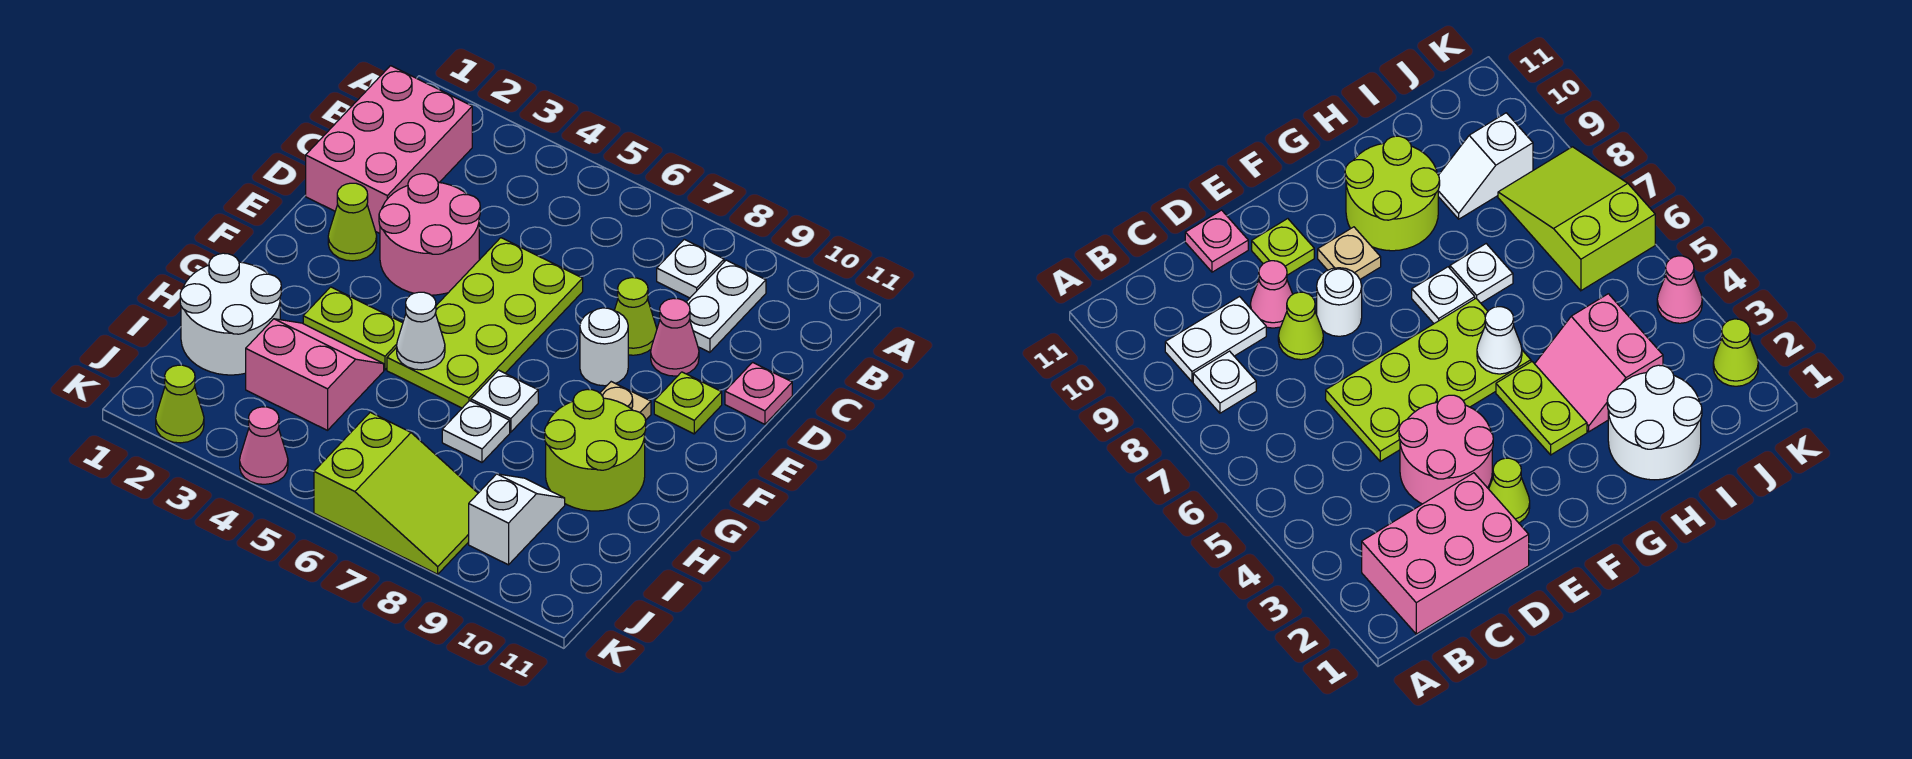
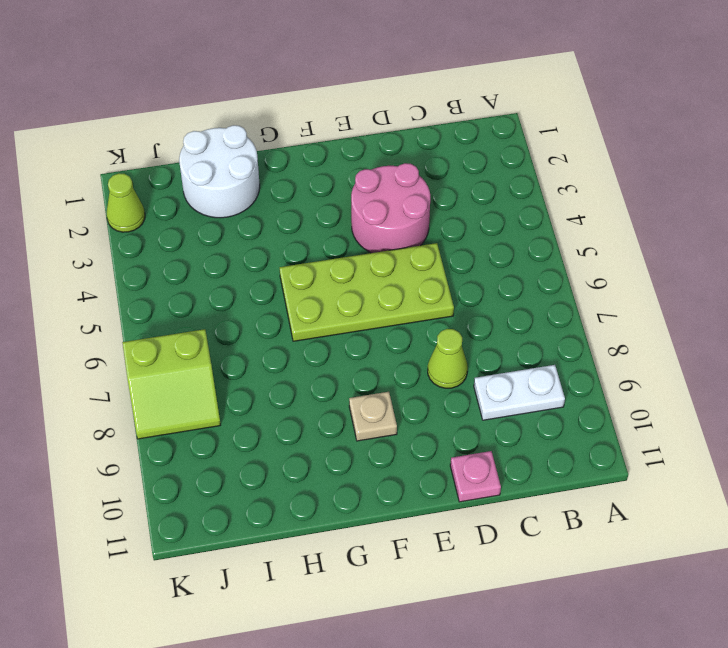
lime slope J7:K8 level 1 top 7 -> lime slope J6:K8 level 1 top 6
none -> pink brick B1:D2 level 1
none -> white plate B8 level 1
none -> pink cone D9 level 1

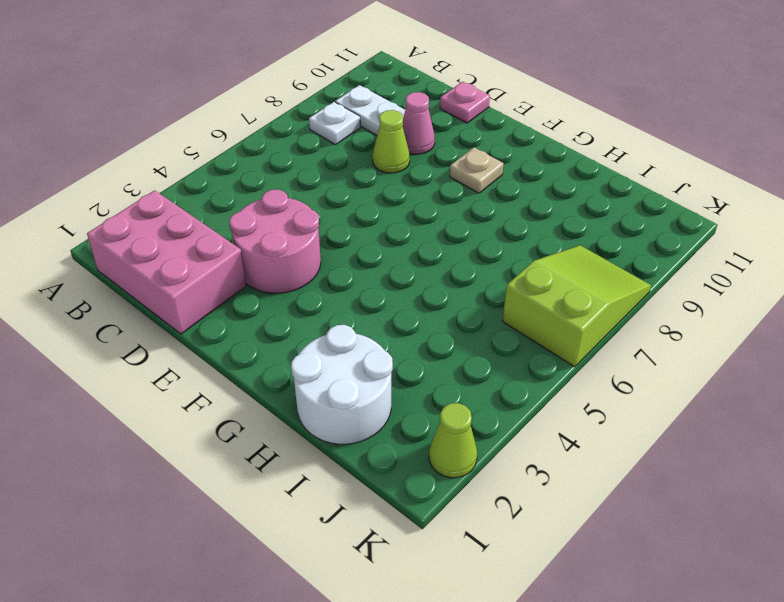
none -> lime plate D5:G6 level 1
none -> lime cone E2 level 1
none -> white round brick E8 level 1

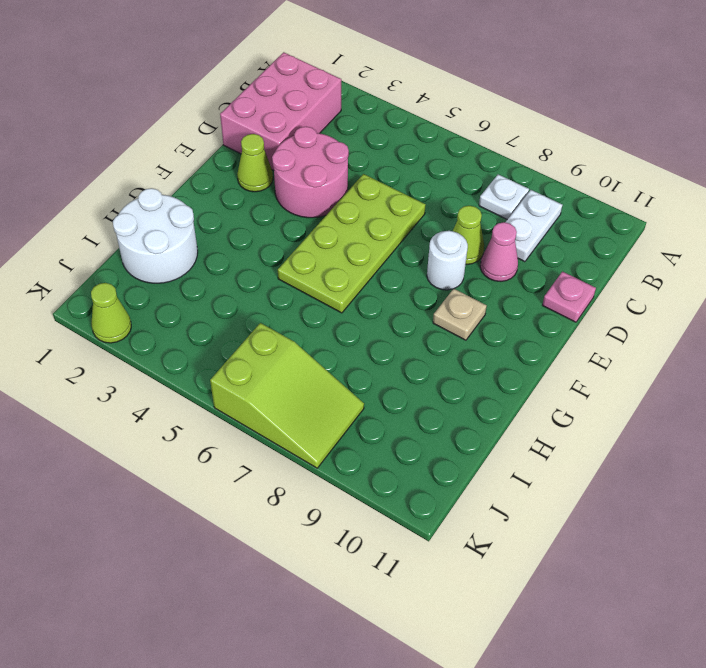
none -> lime plate E10 level 1
none -> lime plate G3:G4 level 1
none -> white plate G7 level 1

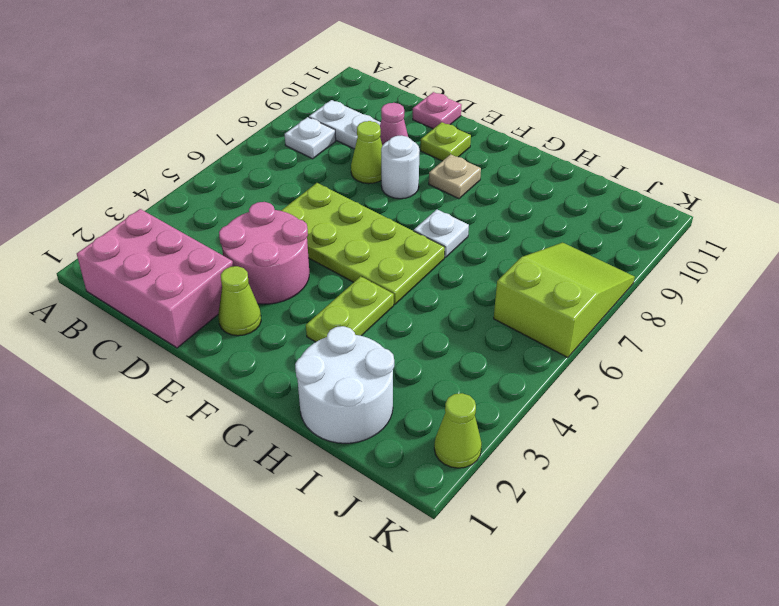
none -> lime round brick G9:H10 level 1
none -> pink slope H3:I4 level 1 top I
none -> white plate H7 level 1

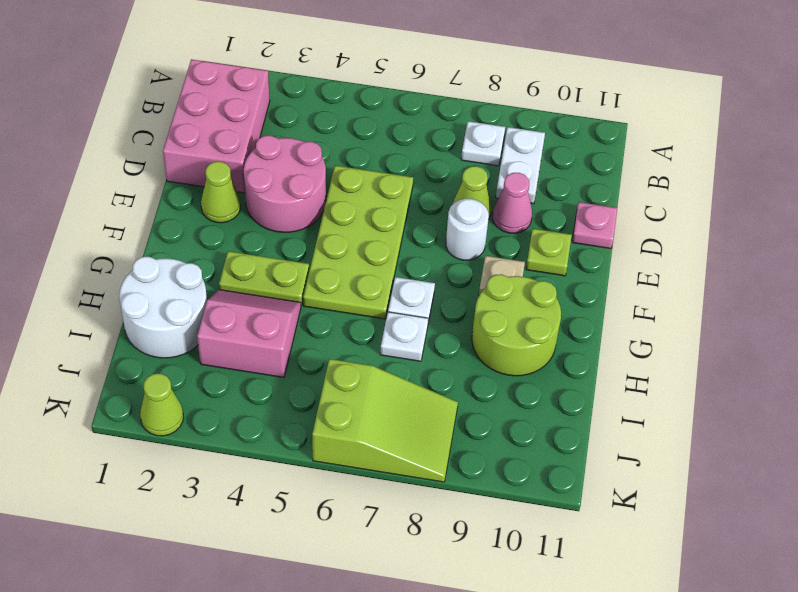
none -> white slope I9:J9 level 1 top J
none -> pink cone K4 level 1
none -> white cone G5 level 2

